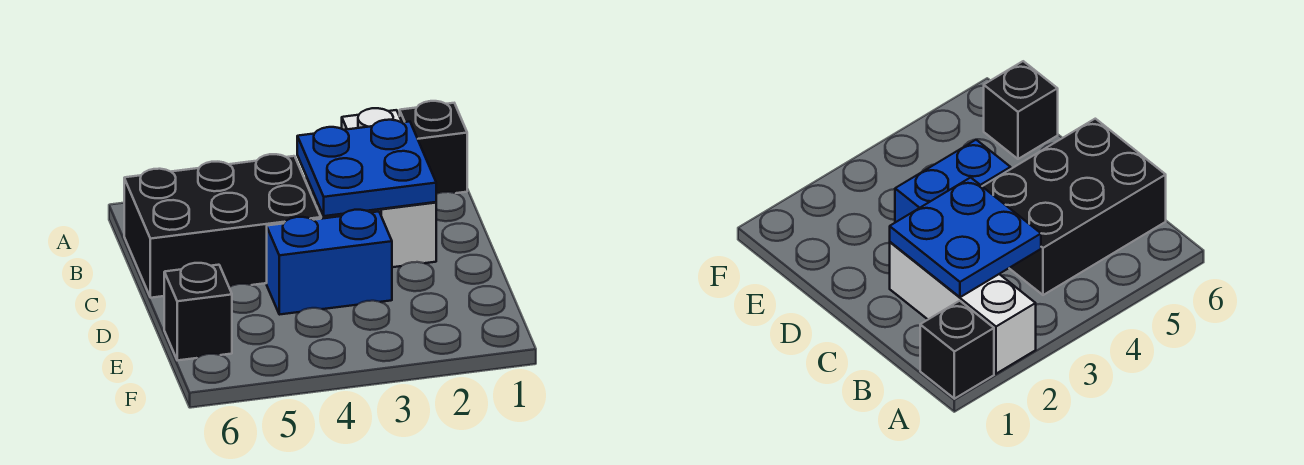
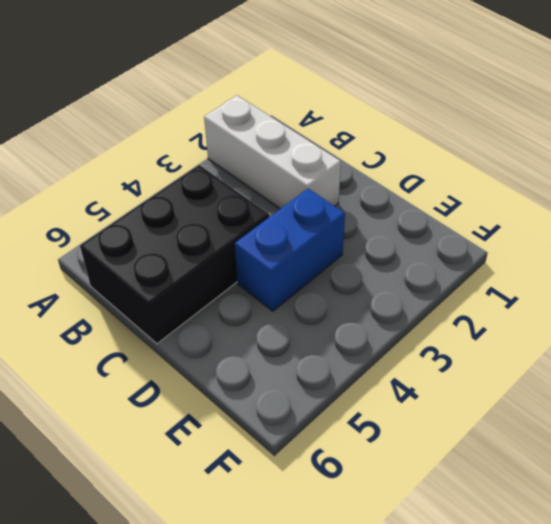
none -> black brick A1 level 1
none -> black brick E6 level 1

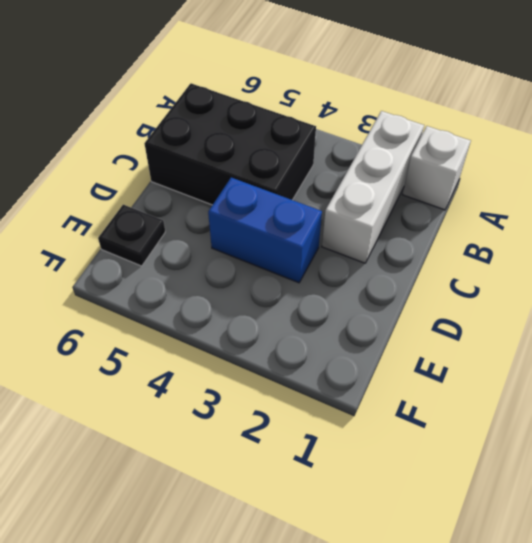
white brick A1 level 1 -> black brick A1 level 1
black plate E6 level 1 -> black brick E6 level 1
none -> blue plate B2:C3 level 2

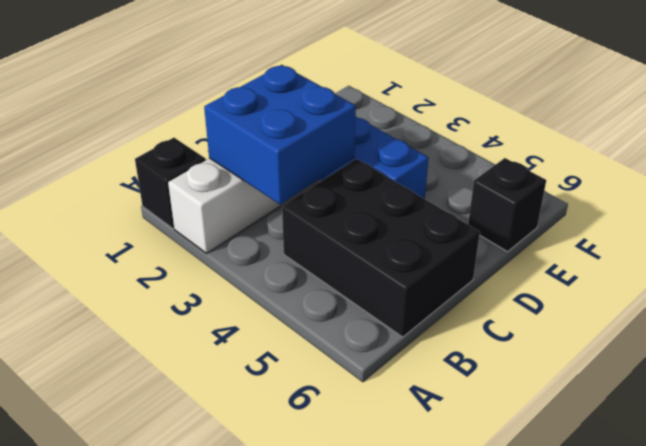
blue brick B2:C3 level 2 -> blue plate B2:C3 level 2

